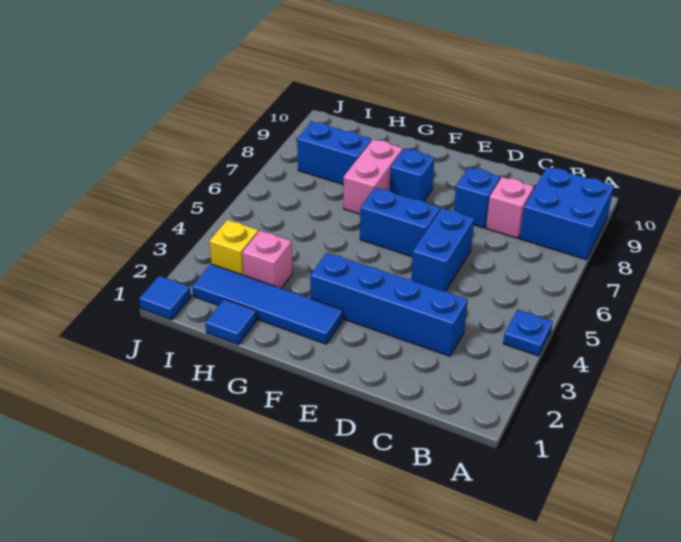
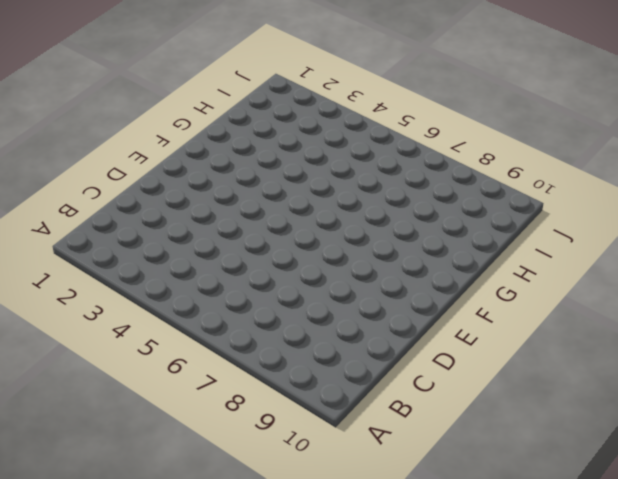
none -> blue plate A4 level 1
none -> blue brick A8:B9 level 1
none -> blue brick C3:F3 level 1

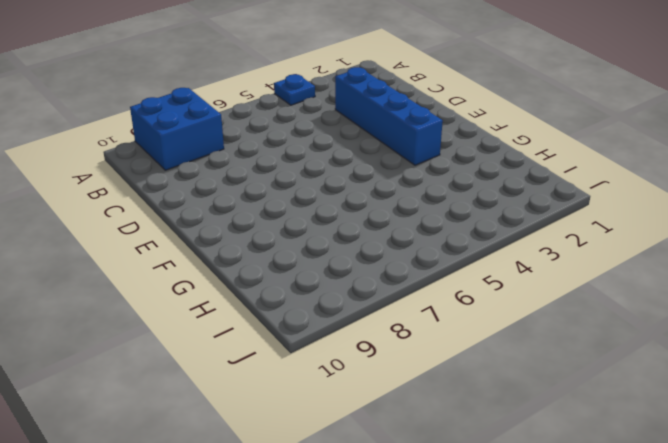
none -> pink brick C8 level 1
none -> blue brick D5:D6 level 1
none -> blue brick D8 level 1

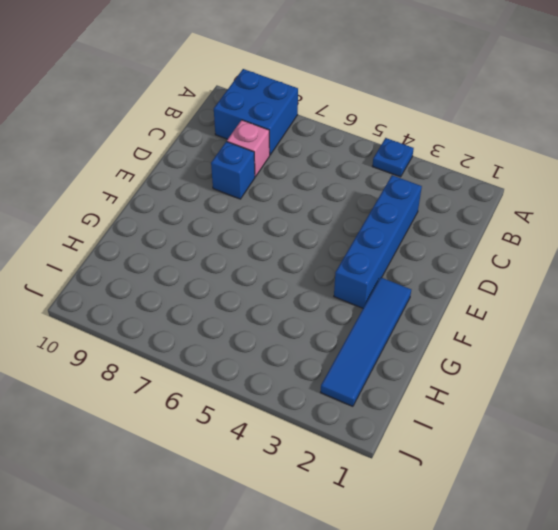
none -> blue brick D5:D6 level 1
none -> blue brick E6:F6 level 1
none -> blue brick F8 level 1

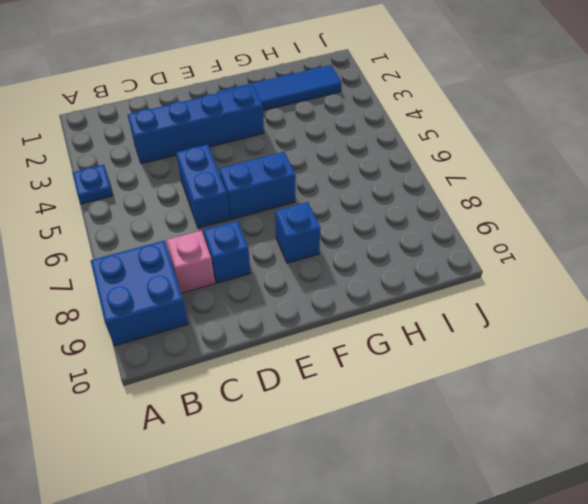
none -> pink brick G7:G8 level 1
none -> blue tile H1 level 1
none -> pink brick H3 level 1

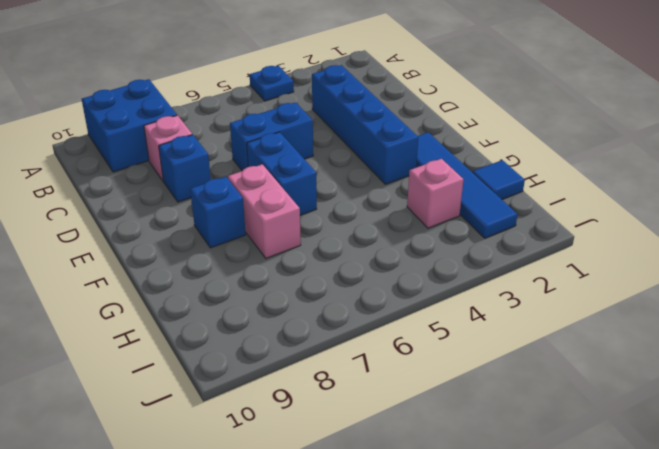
pink brick F7:G7 level 1 -> pink brick G7:G8 level 1
none -> blue brick H8:I8 level 1
none -> yellow brick I3 level 1
none -> blue tile J1 level 1

